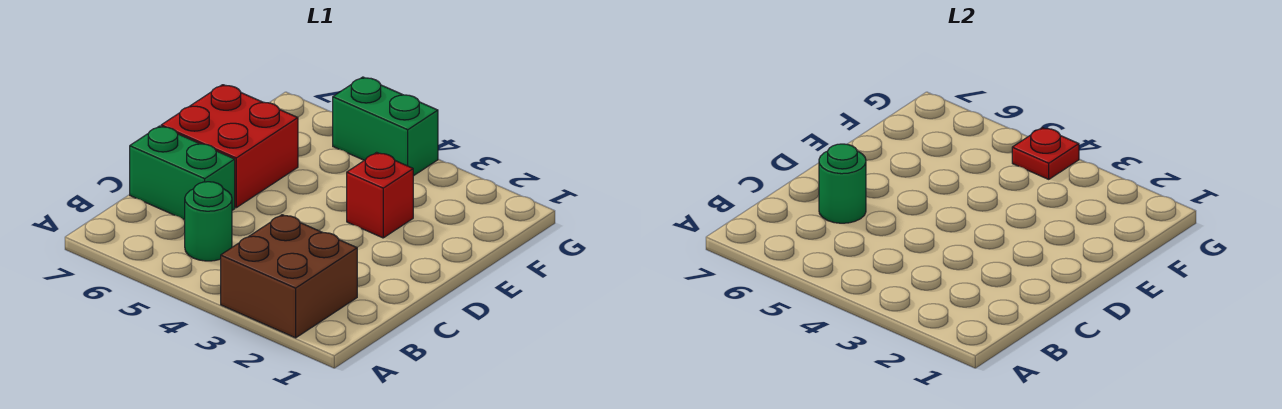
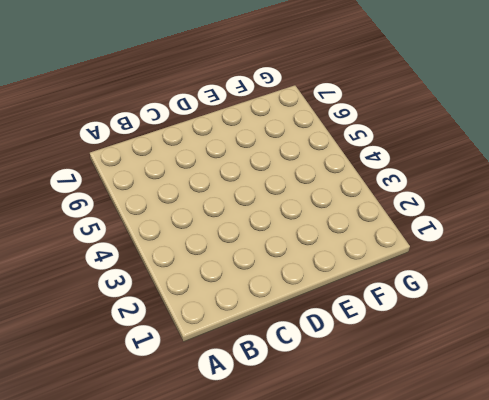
none -> brown brick A2:B3 level 1
none -> green round brick B5 level 1

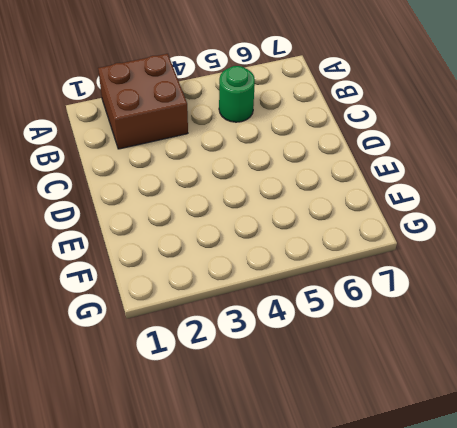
none -> green brick C6:C7 level 1
none -> red brick D6:E7 level 1

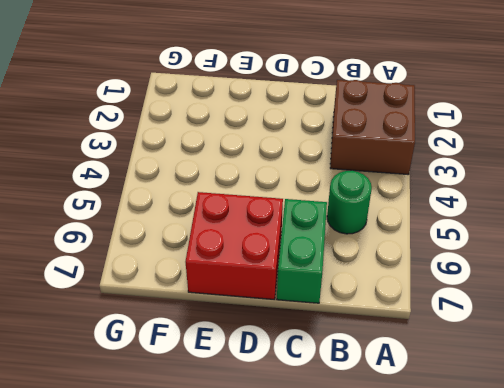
none -> red brick E3 level 1
none -> green brick G4:G5 level 1

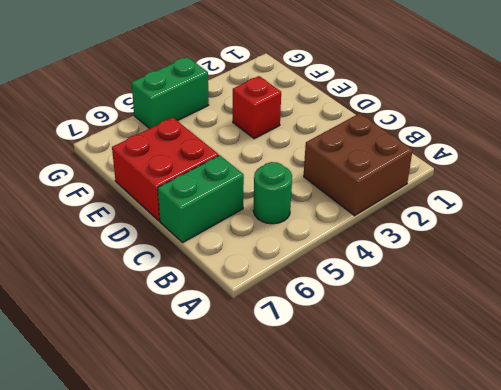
none -> green round brick C6 level 2
none -> red plate G4 level 2

